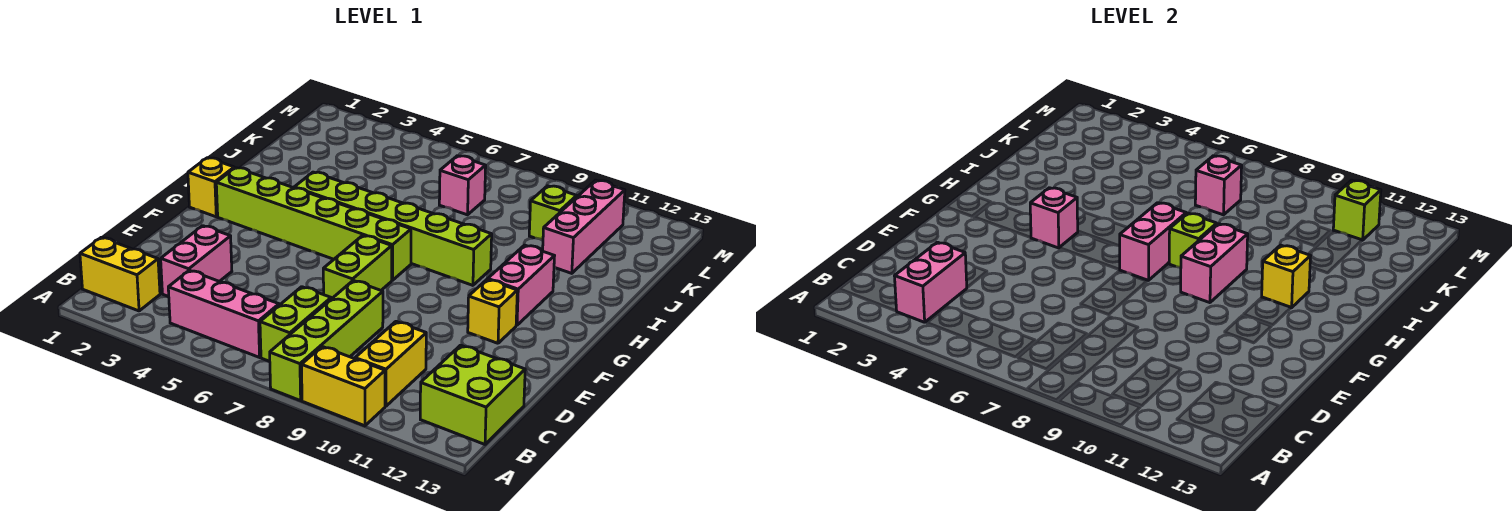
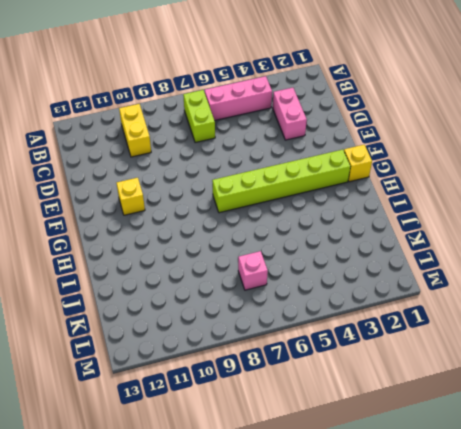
none -> lime brick A8:D8 level 1
none -> yellow brick A9:A10 level 1
none -> yellow brick B1:B2 level 1

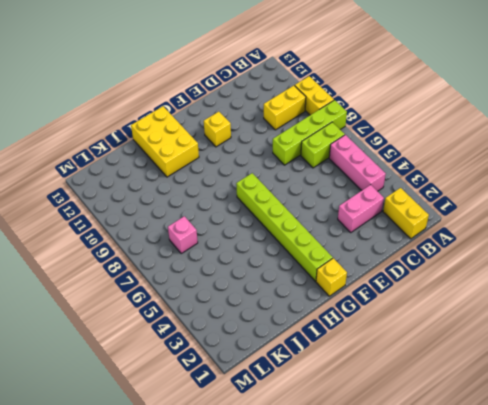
yellow brick H11:I13 level 1 -> pink brick G11:H11 level 1
none -> lime brick B12:C13 level 1
none -> lime brick E7:F7 level 1
none -> lime brick H4:H9 level 1

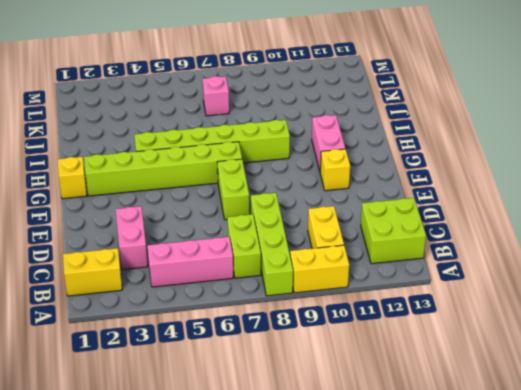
none -> pink brick J11:L11 level 1
none -> lime brick K10 level 1
none -> pink brick B3:C3 level 2

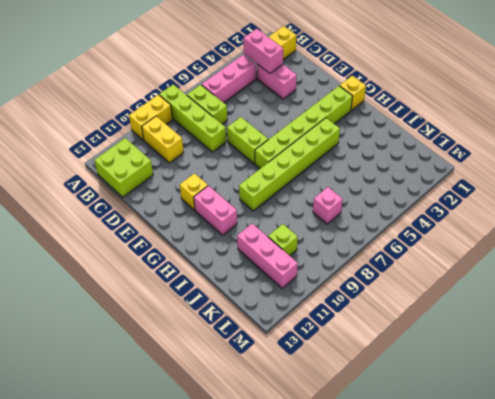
none -> pink brick G4 level 2
none -> pink brick G7:H7 level 2
none -> pink brick G9:H9 level 2

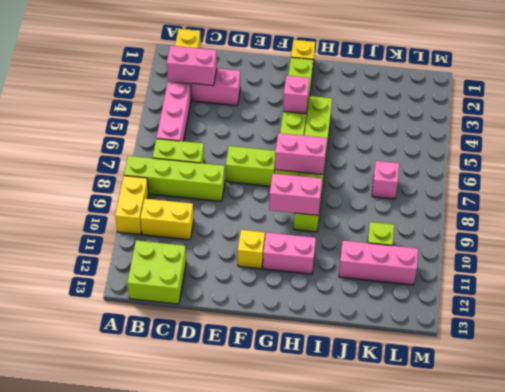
none -> lime brick H8 level 2
none -> yellow brick H11 level 2
none -> pink brick K7 level 2

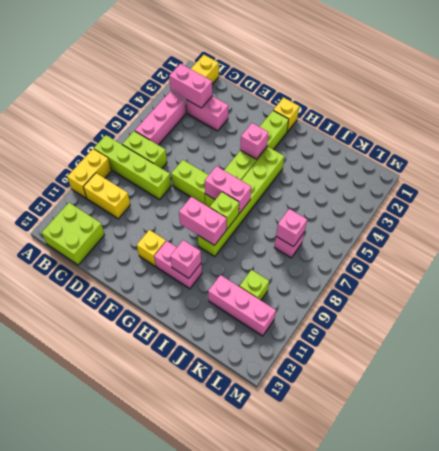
pink brick H11 level 2 -> yellow brick H11 level 2
none -> lime brick L11 level 2

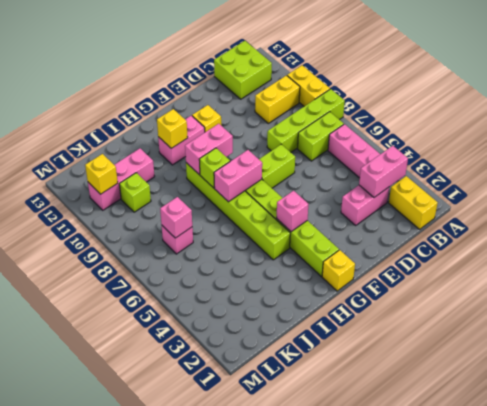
yellow brick L11 level 2 -> lime brick L11 level 2

